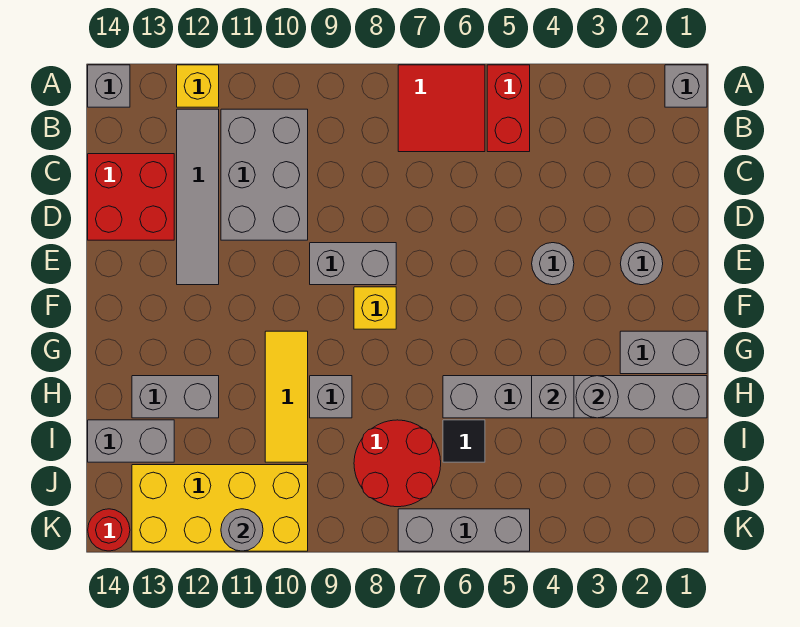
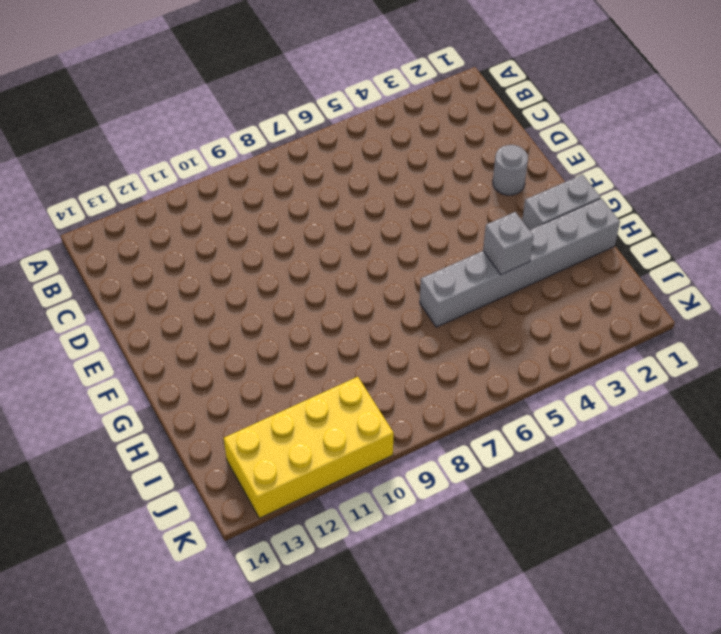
none -> grey brick A1 level 1
none -> red brick A5:B5 level 1
none -> red tile A6:B7 level 1

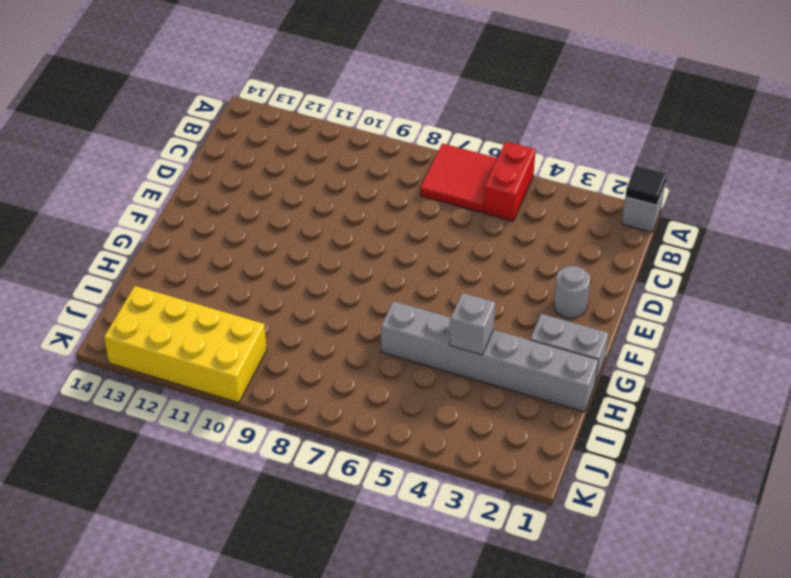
black tile A1 level 2 -> black tile I6 level 1
none -> yellow brick A12 level 1
none -> grey brick A14 level 1
none -> grey brick B10:D11 level 1

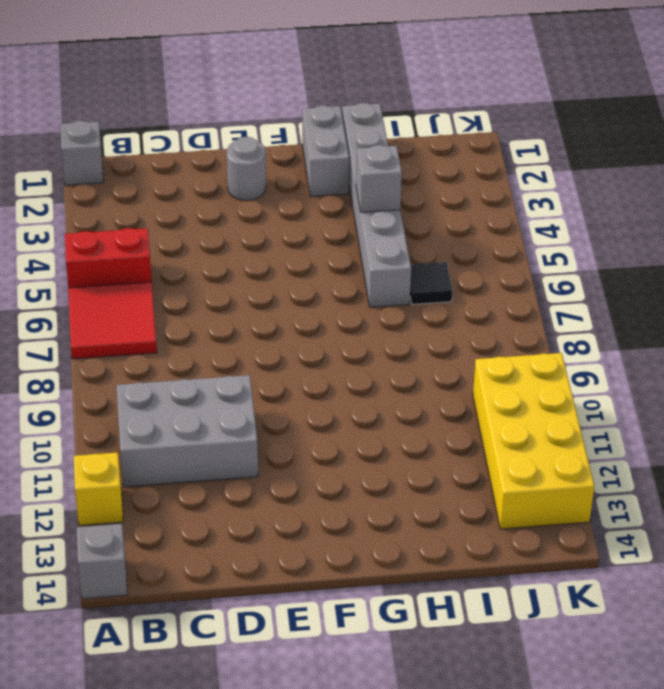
none -> grey tile B12:E12 level 1
none -> red brick C13:D14 level 1
none -> grey round brick E4 level 1

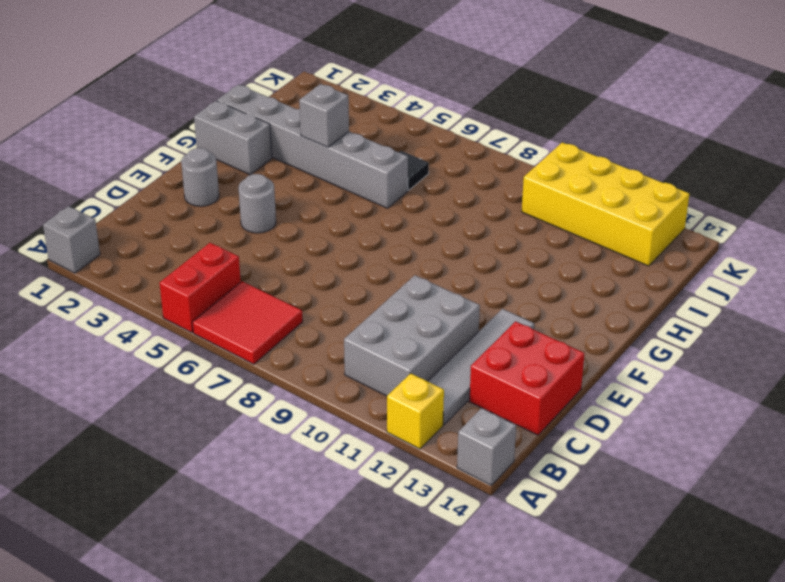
none -> grey brick E8:E9 level 1
none -> yellow brick F8 level 1
none -> yellow tile G10:I10 level 1

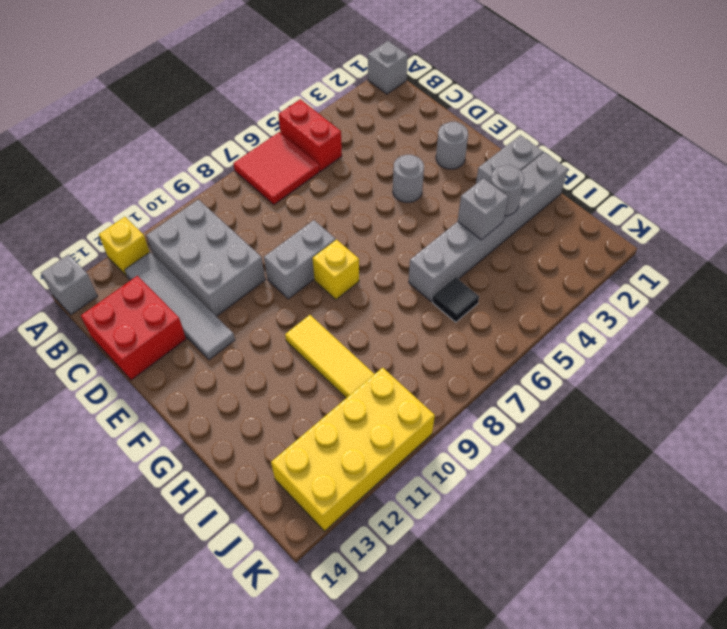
none -> grey brick H9 level 1
none -> grey brick H12:H13 level 1
none -> red round brick I7:J8 level 1

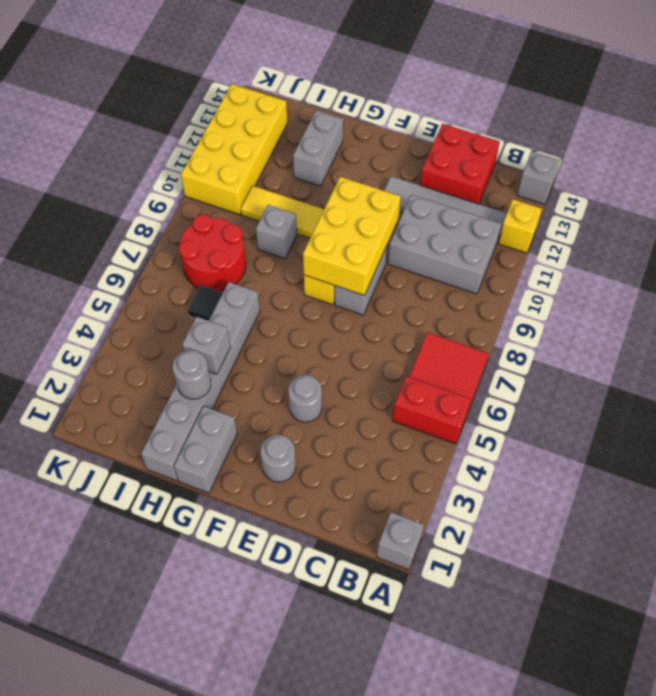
yellow brick E8:F10 level 2 -> none
none -> grey brick I13:I14 level 1
none -> grey brick K5:K7 level 1
none -> red round brick K14 level 1

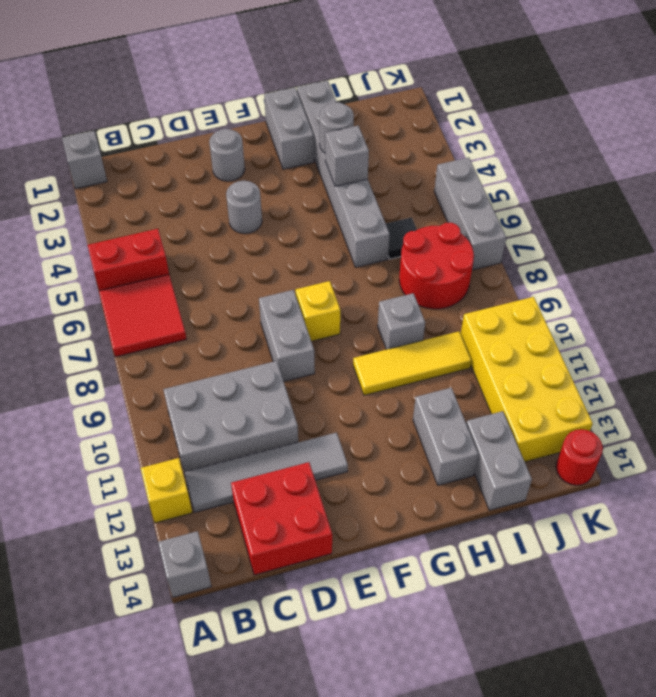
none -> grey round brick K11 level 2

